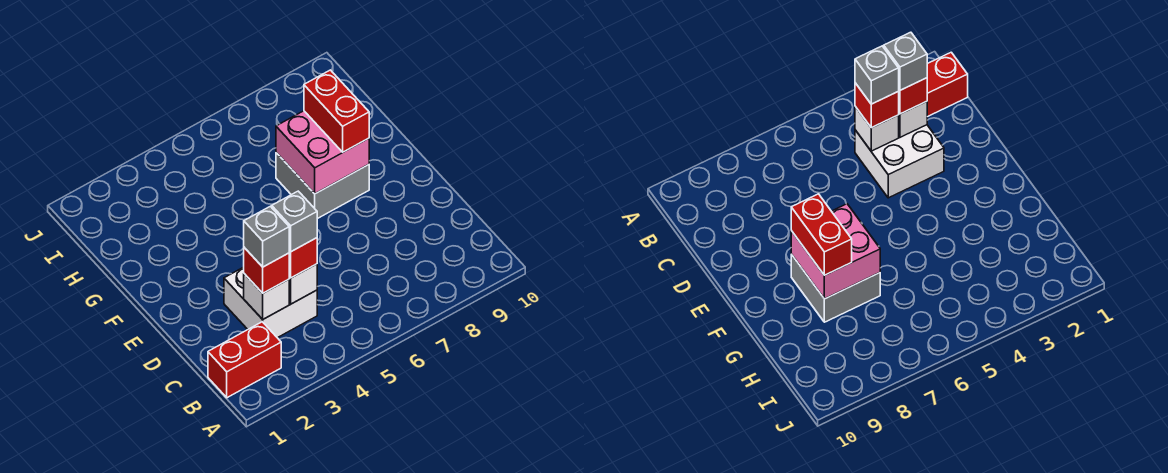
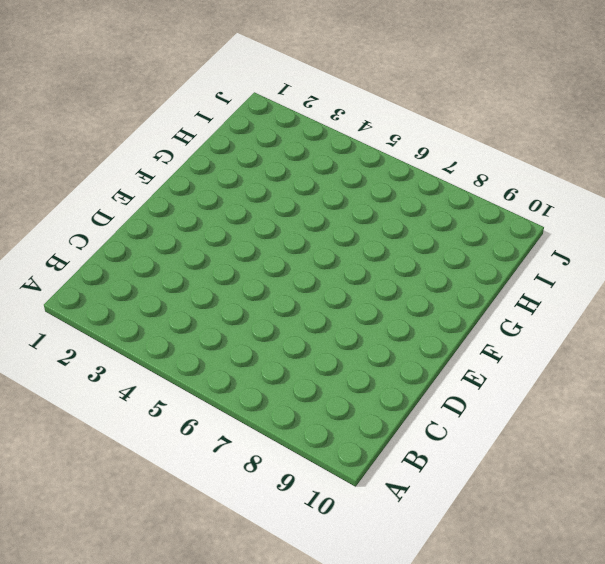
none -> red brick B1:B2 level 1
none -> white brick C3:D4 level 1

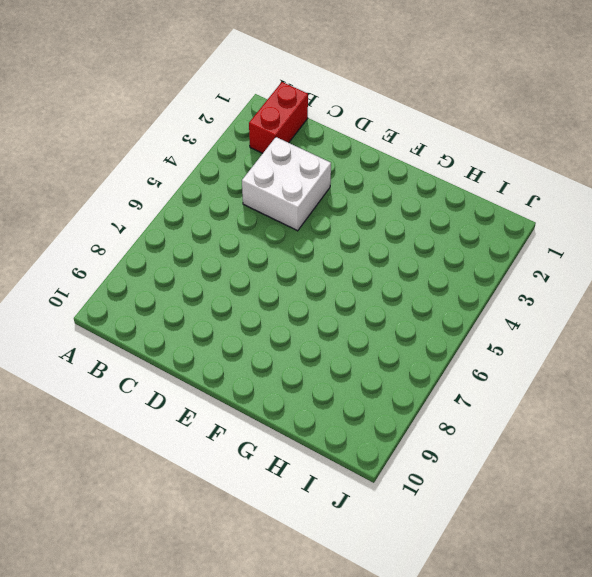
none -> grey brick F7:G8 level 1
none -> white brick C3 level 2

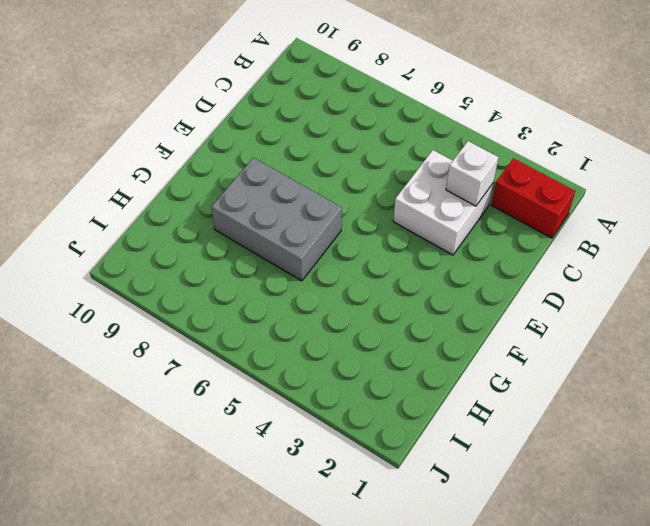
grey brick F6:G8 level 1 -> grey brick F7:G8 level 1
none -> white brick C4 level 2
none -> pink brick F7:G8 level 2

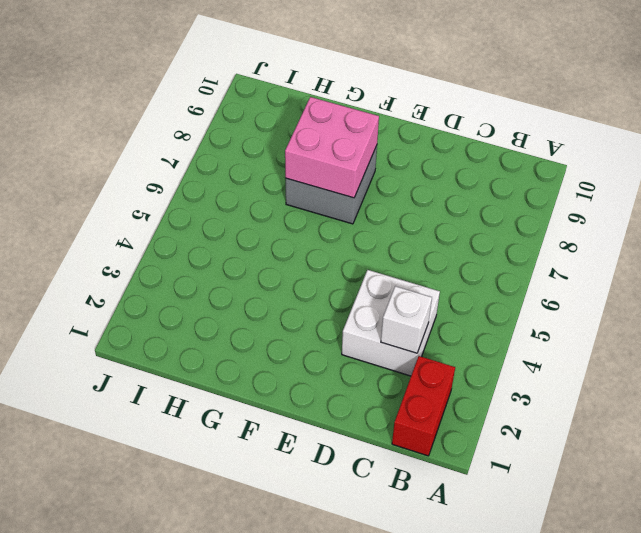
none -> white brick C4 level 2
none -> red brick C3 level 3

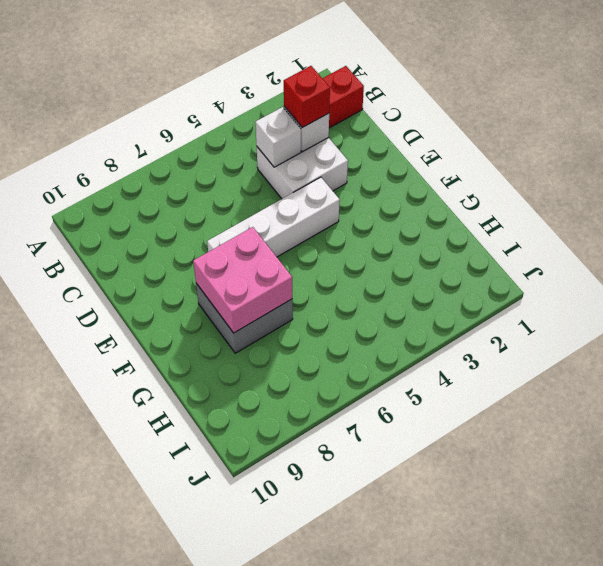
white brick E4:E7 level 1 -> none
none -> red brick C4 level 3
none -> red brick F8:G8 level 3

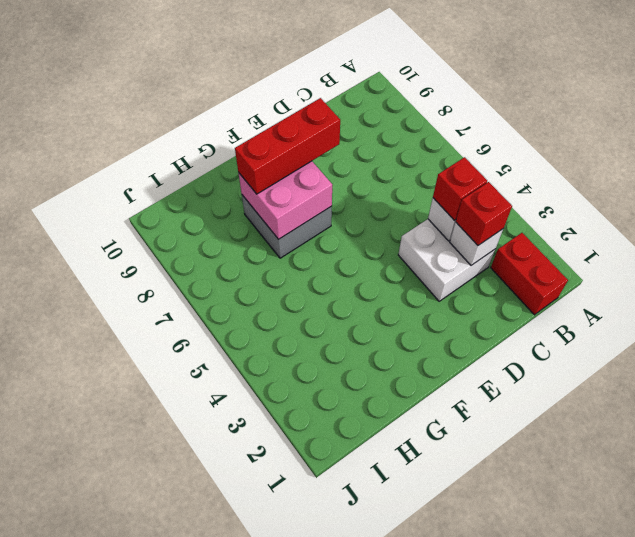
red brick E8:G8 level 3 -> red brick F8:G8 level 3
none -> grey brick C3 level 4
none -> grey brick C4 level 4

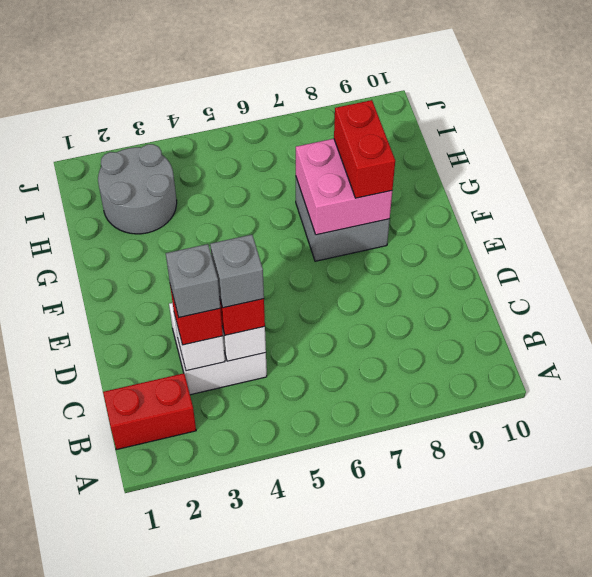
grey round brick H2:I3 level 1 -> none

